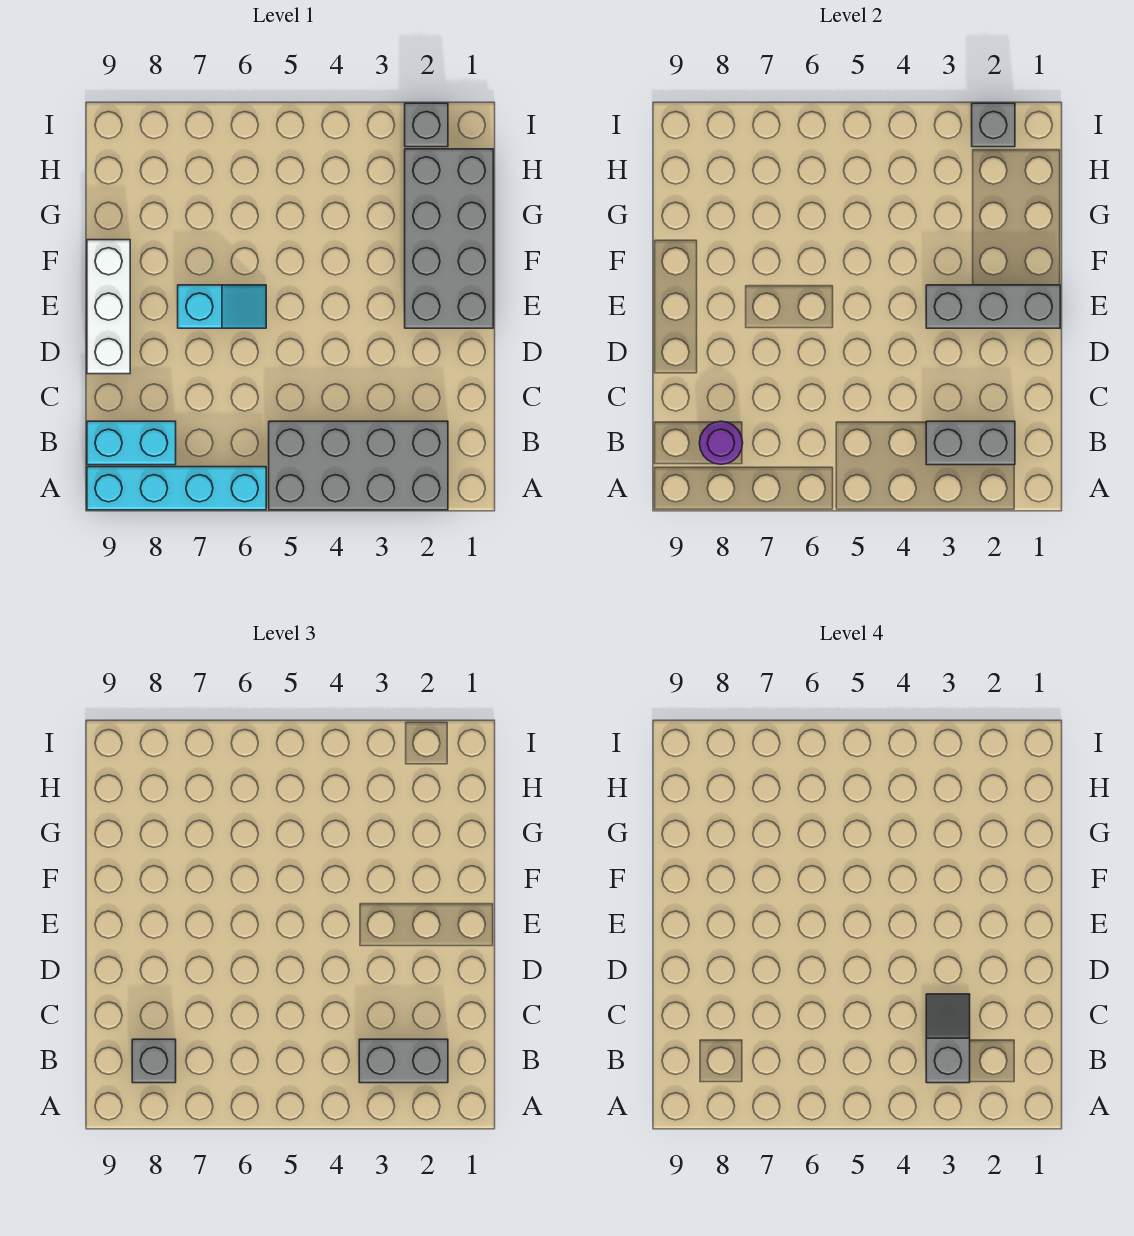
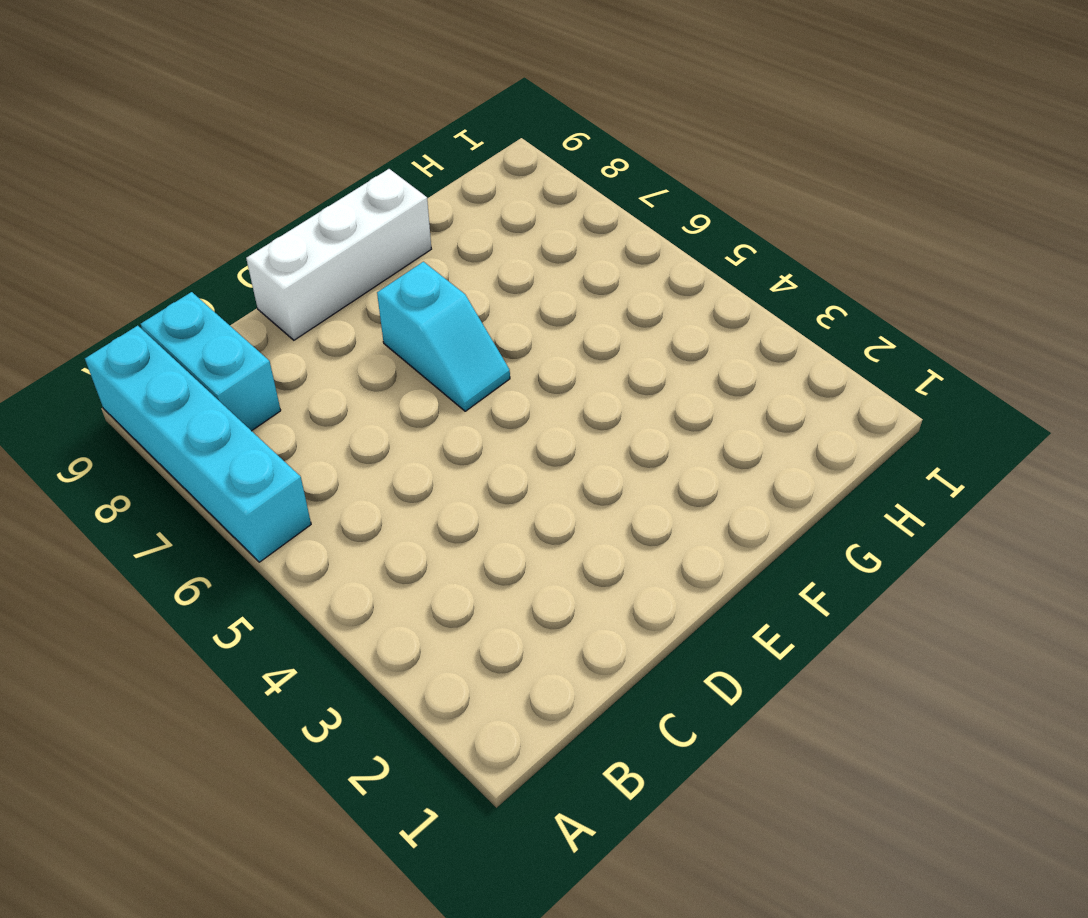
none -> grey brick A2:B5 level 1
none -> grey brick E1:H2 level 1
none -> grey brick I2 level 1

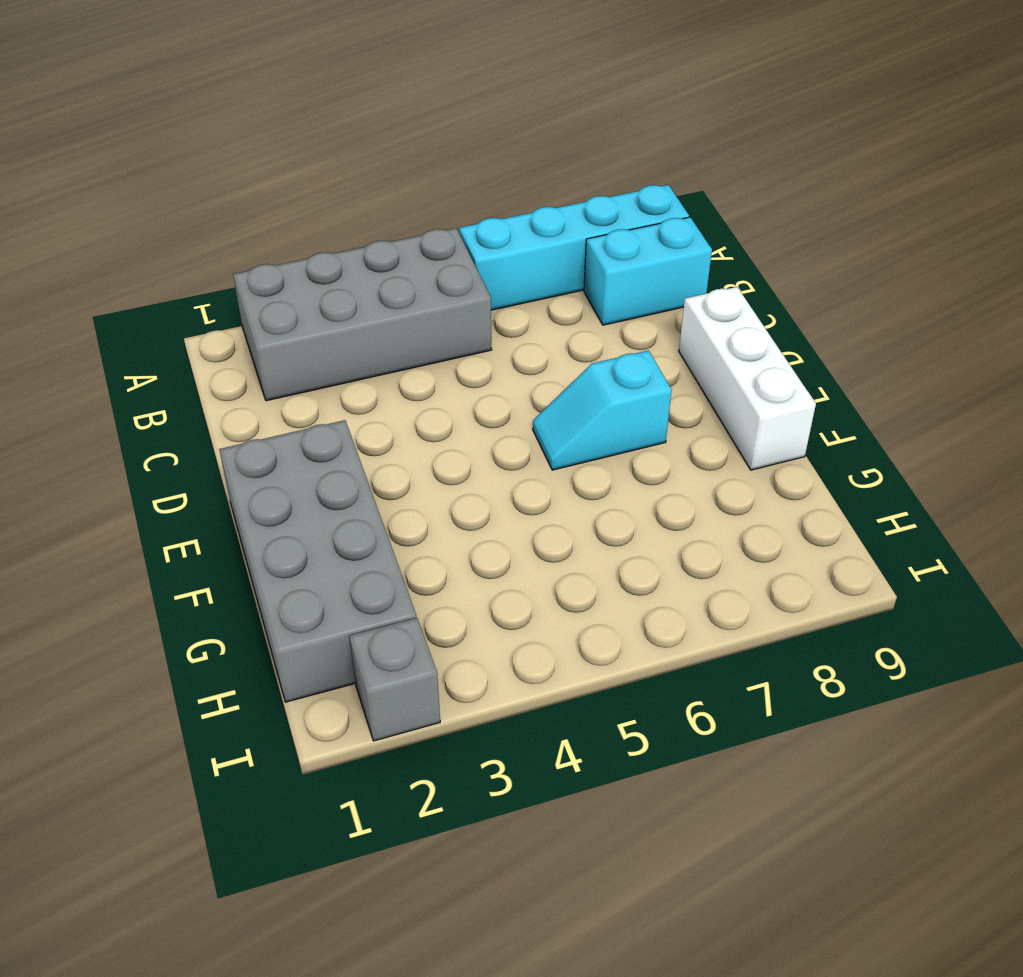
none -> grey brick B2:B3 level 2
none -> purple round brick B8 level 2
none -> grey brick E1:E3 level 2

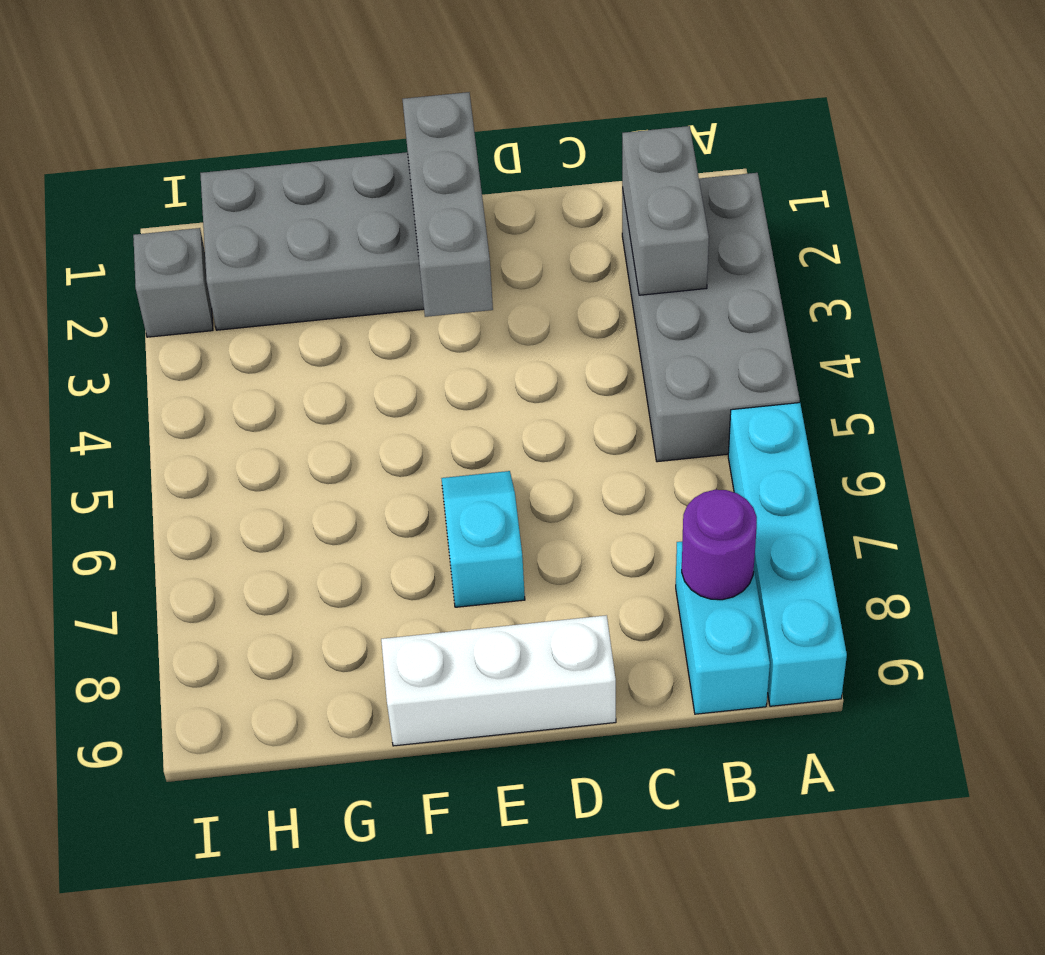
none -> grey brick I2 level 2
none -> grey brick B2:B3 level 3
none -> grey brick B8 level 3

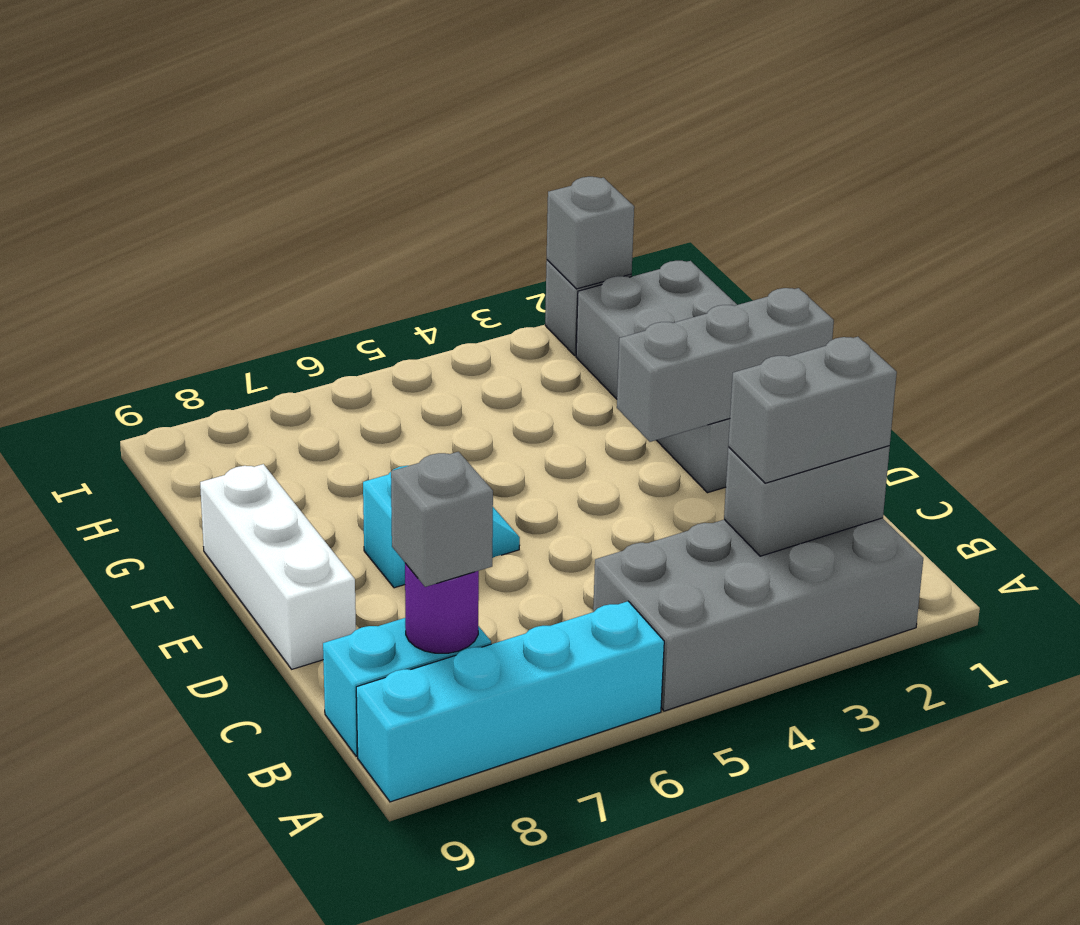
none -> grey slope B3:C3 level 4 top B

